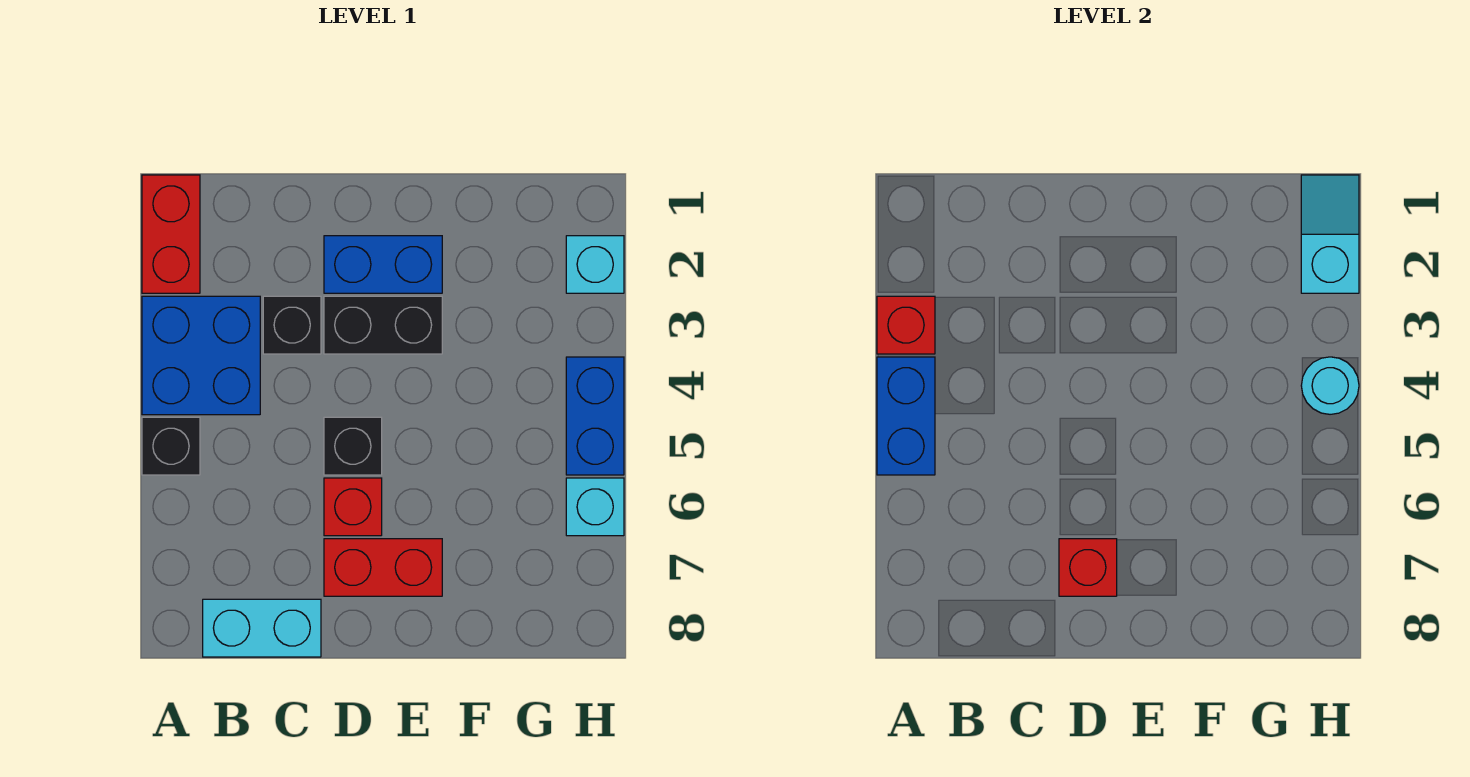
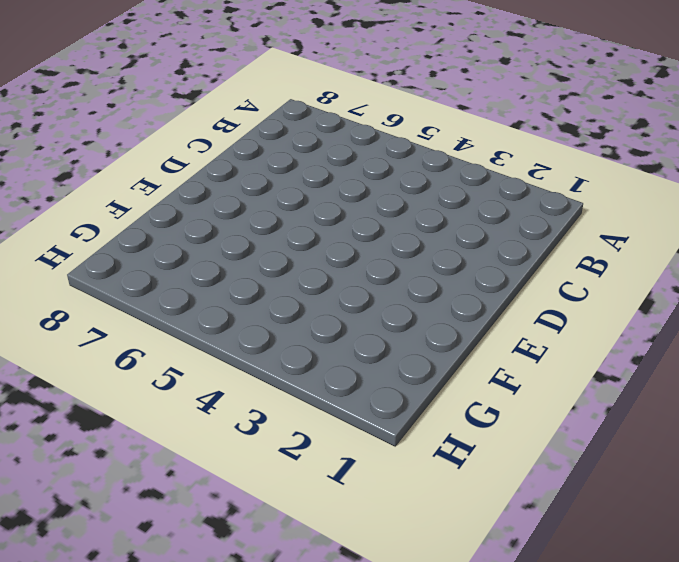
none -> red brick A1:A2 level 1
none -> blue brick A3:B4 level 1
none -> black brick A5 level 1

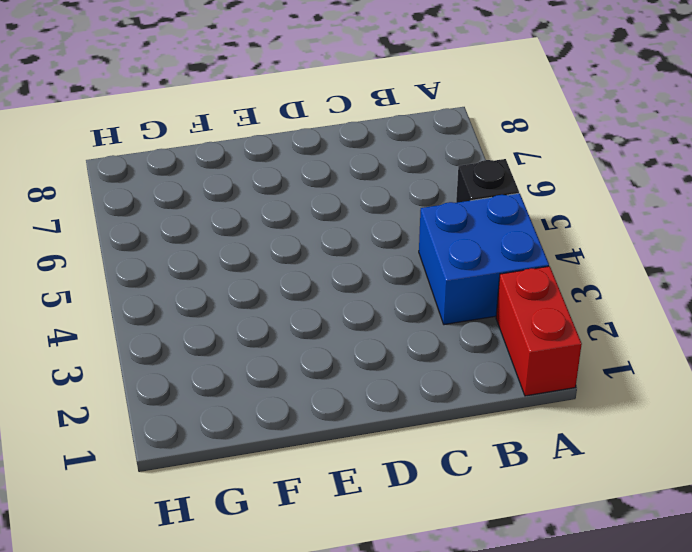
none -> cyan brick B8:C8 level 1
none -> black brick C3 level 1
none -> blue brick D2:E2 level 1

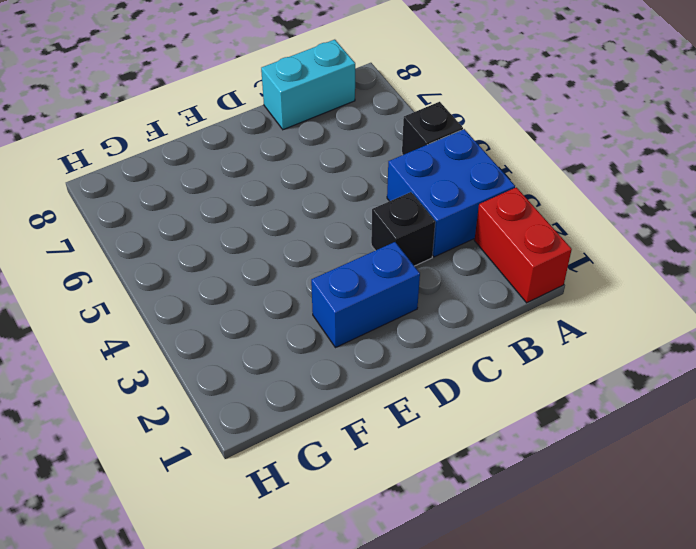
none -> black brick D3:E3 level 1
none -> black brick D5 level 1
none -> red brick D6 level 1

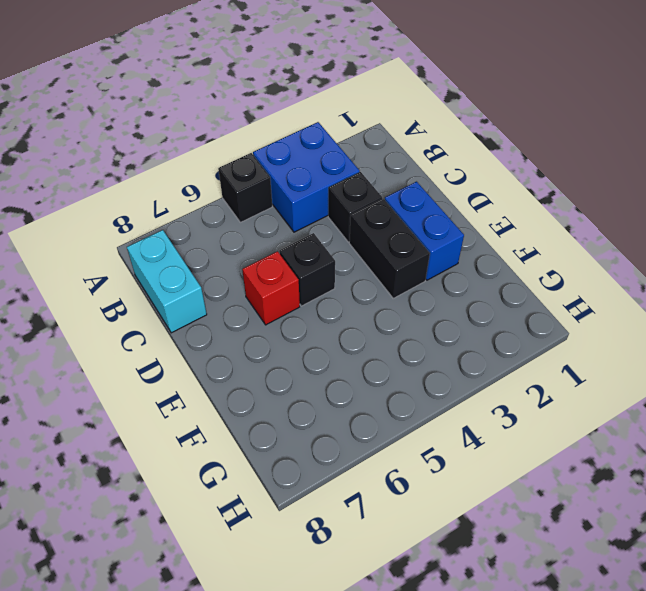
none -> red brick A1:A2 level 1
none -> red brick D7:E7 level 1
none -> cyan brick H2 level 1

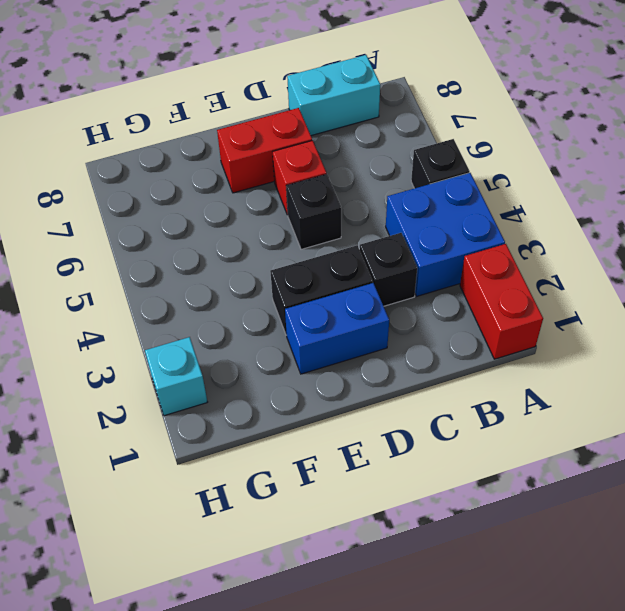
none -> blue brick H4:H5 level 1
none -> cyan brick H6 level 1
none -> red brick A3 level 2

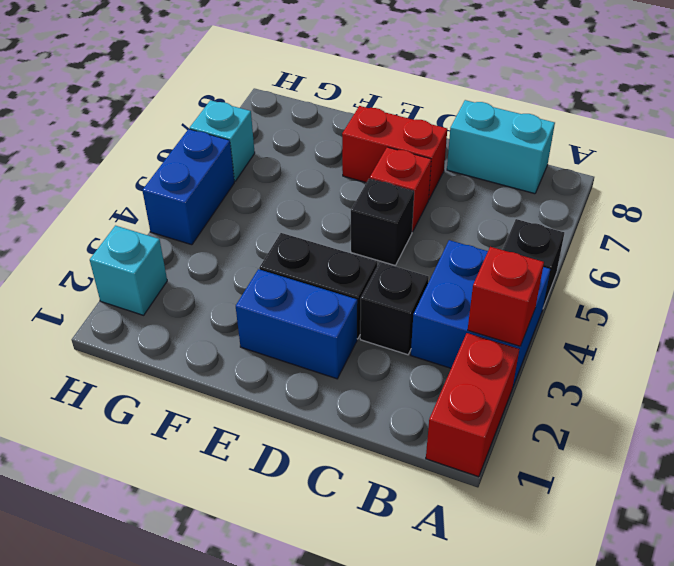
none -> blue brick A4:A5 level 2
none -> red brick D7 level 2
none -> cyan slope H1:H2 level 2 top 2

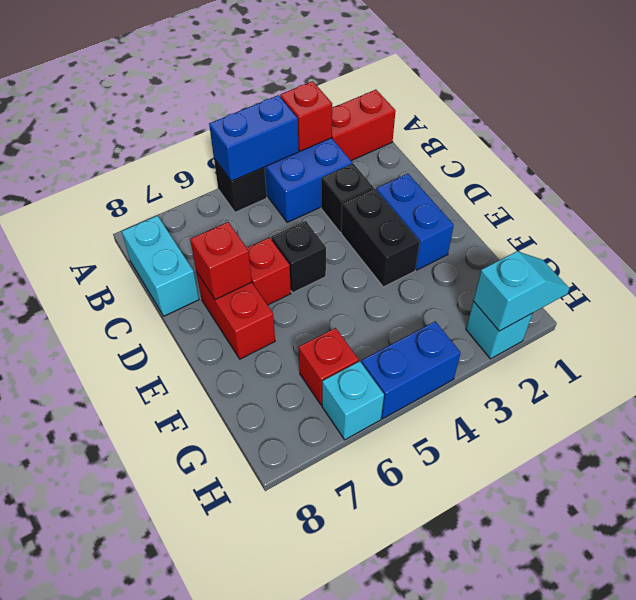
red brick G6 level 1 -> none
none -> cyan round brick H4 level 2

